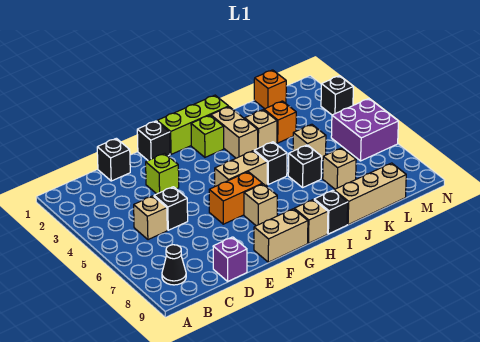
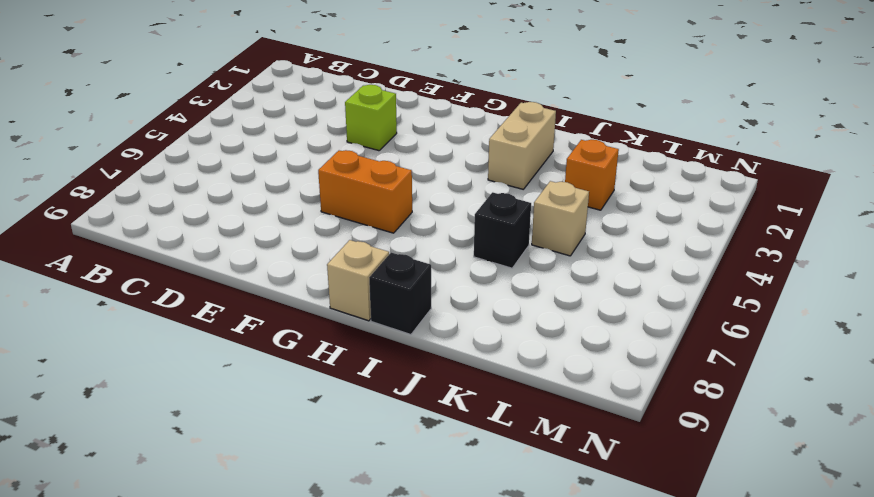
none -> black cone B8 level 1
none -> tan brick C5 level 1
none -> black brick D1 level 1

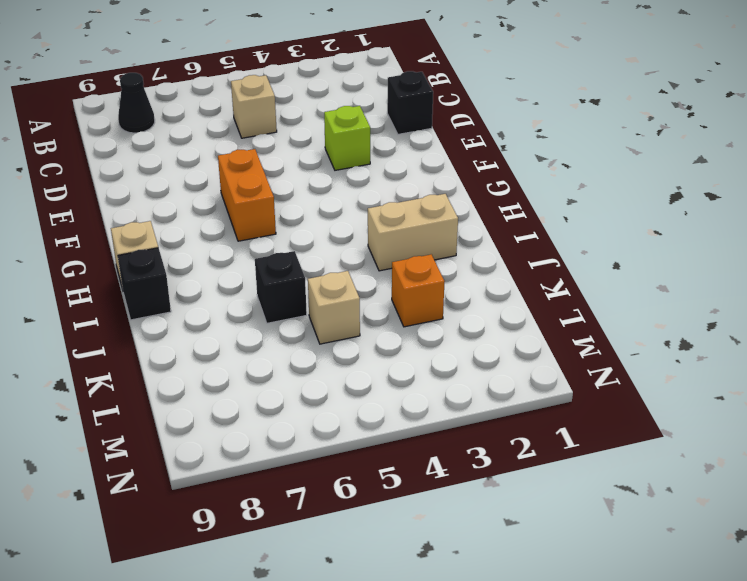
none -> black brick D5 level 1
none -> purple brick D9 level 1
none -> black brick F1 level 1

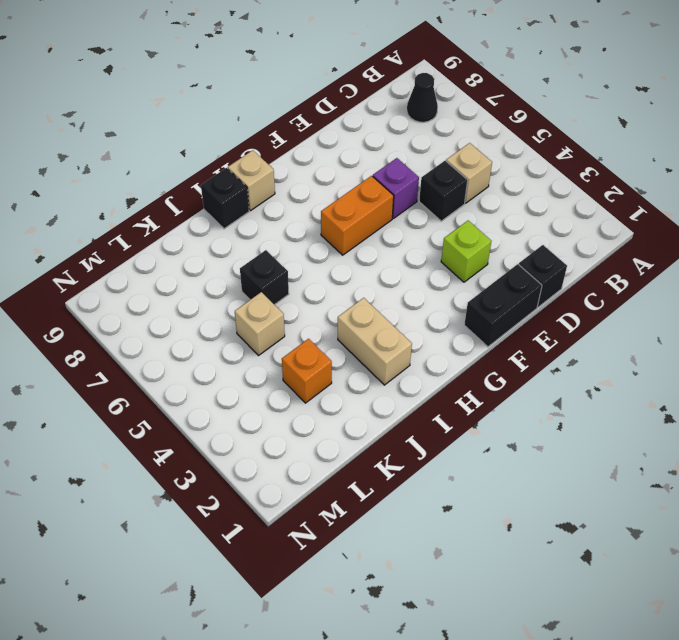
black brick E1:F1 level 1 -> black brick F1 level 1
purple brick E6 level 1 -> purple brick D9 level 1
none -> tan brick F9:G9 level 1
none -> lime brick G1:I1 level 1
none -> tan brick G5:H5 level 1

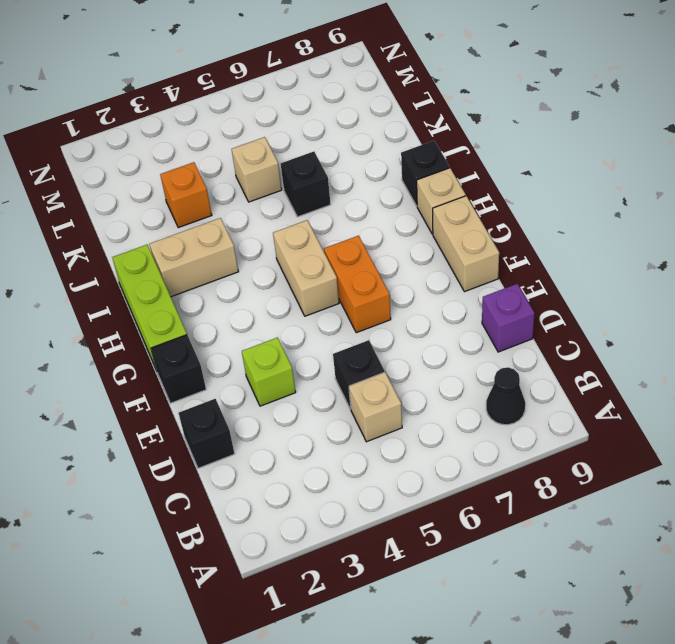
none -> tan brick G7 level 1
none -> lime brick H2 level 1
none -> black brick I5 level 1

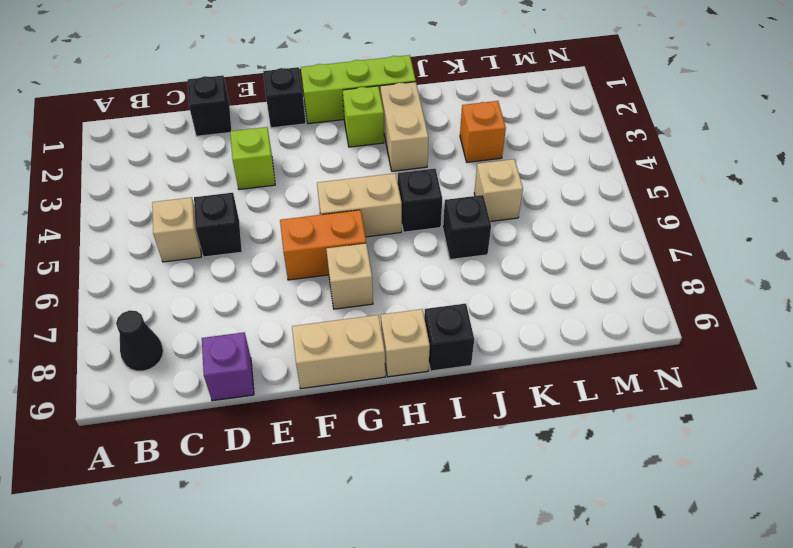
none -> tan brick J3 level 1
none -> tan brick J9:L9 level 1
none -> tan brick K7 level 1

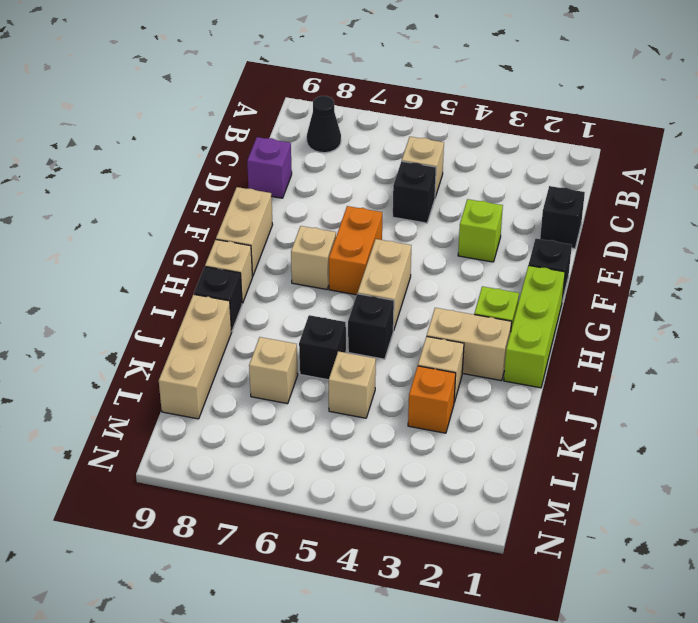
none -> orange brick L1 level 1
none -> purple brick M5:N6 level 1
none -> black brick N3 level 1

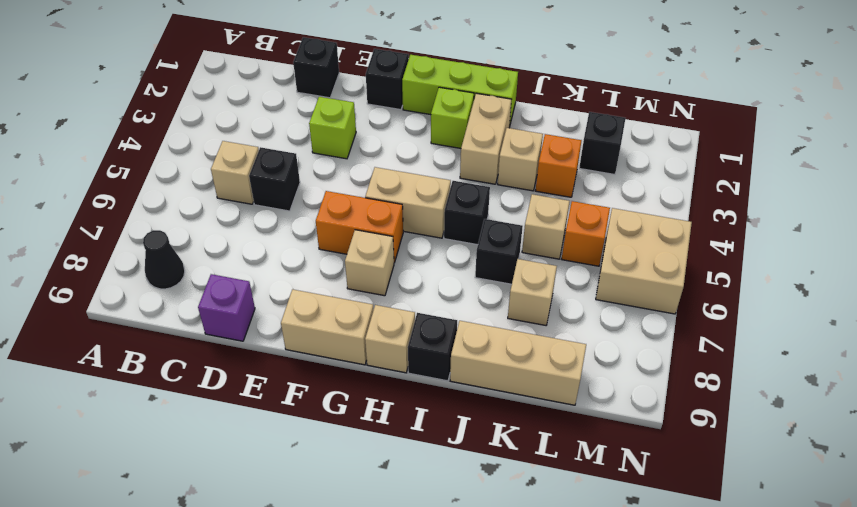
black brick L2 level 1 -> black brick N3 level 1
orange brick L5 level 1 -> orange brick L1 level 1
tan brick M5:N6 level 1 -> purple brick M5:N6 level 1

